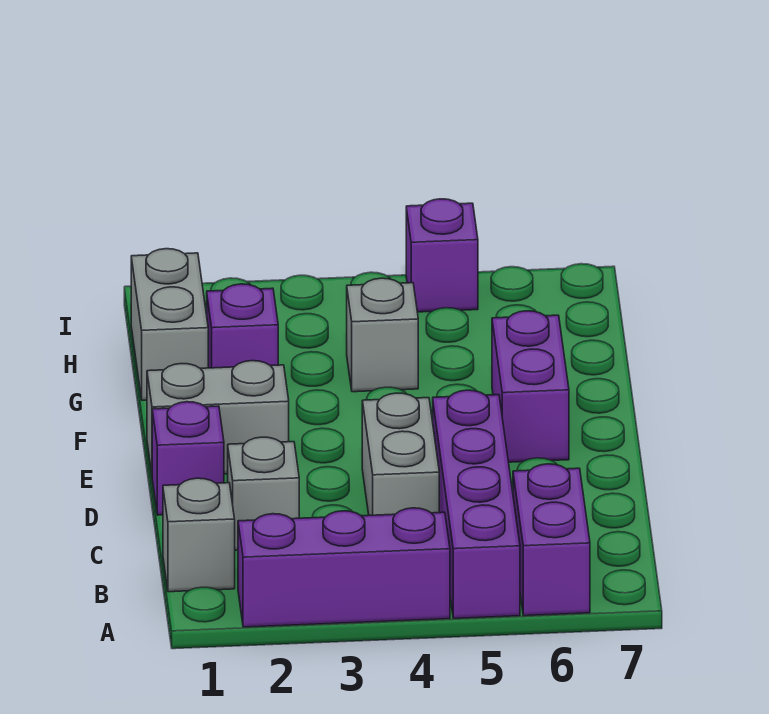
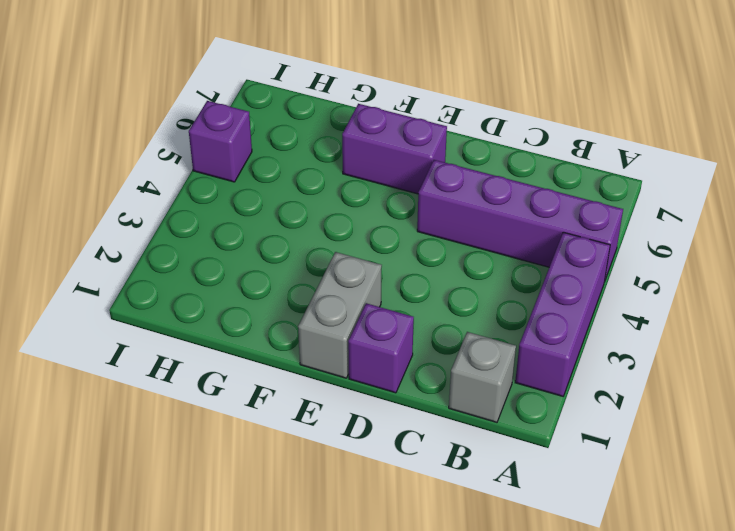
none -> purple brick A6:B6 level 1
none -> grey brick C2 level 1
none -> grey brick C4:D4 level 1

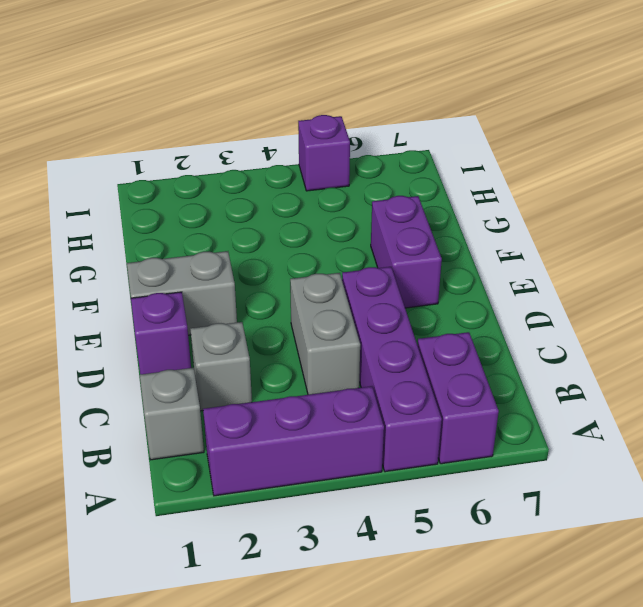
none -> grey brick G1:H1 level 1
none -> purple brick G2 level 1
none -> grey brick G4 level 1

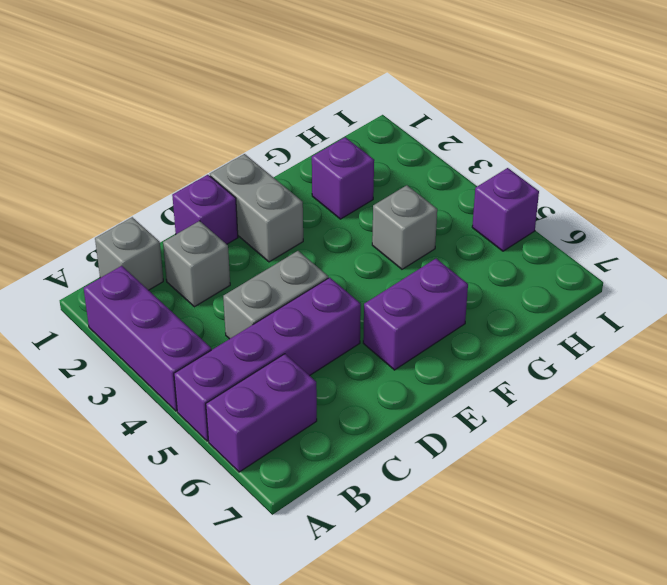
none -> grey brick G1:H1 level 1

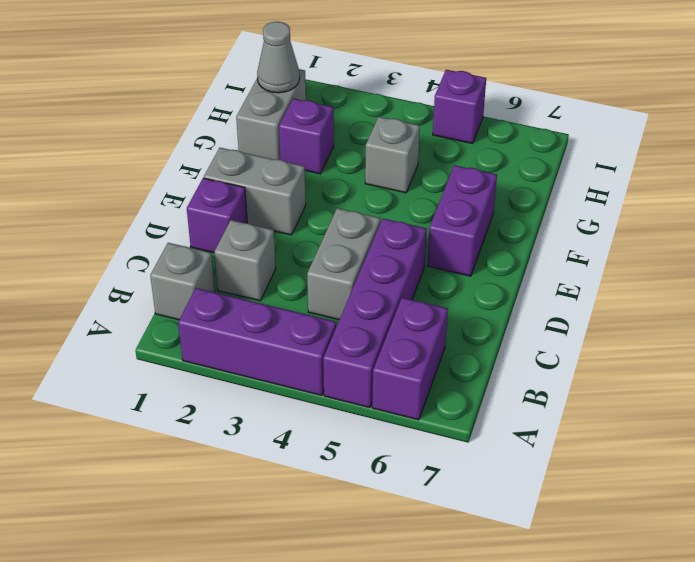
grey cone H1 level 2 -> none

